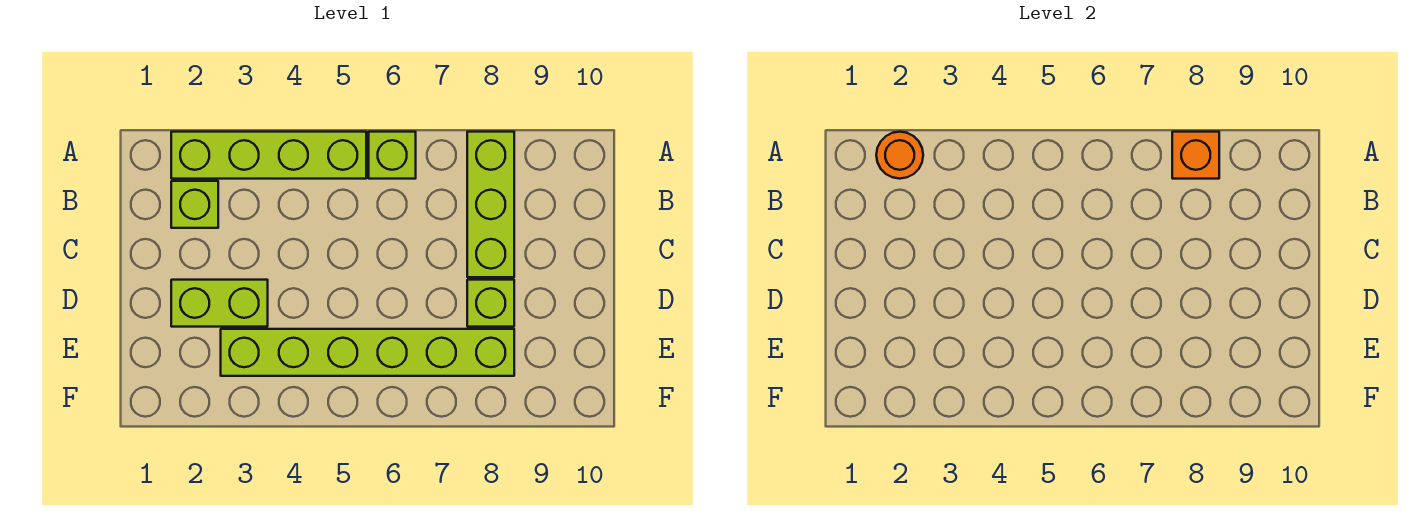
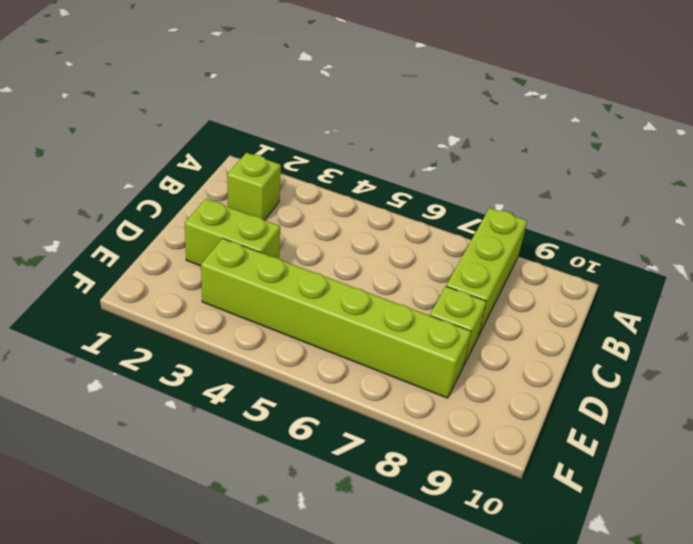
none -> lime brick A2:A5 level 1
none -> lime brick A6 level 1

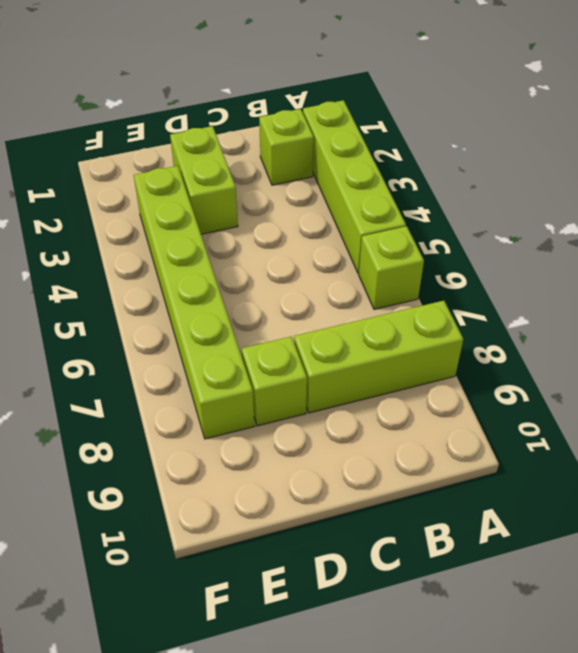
none -> orange round brick A2 level 2
none -> orange brick A8 level 2

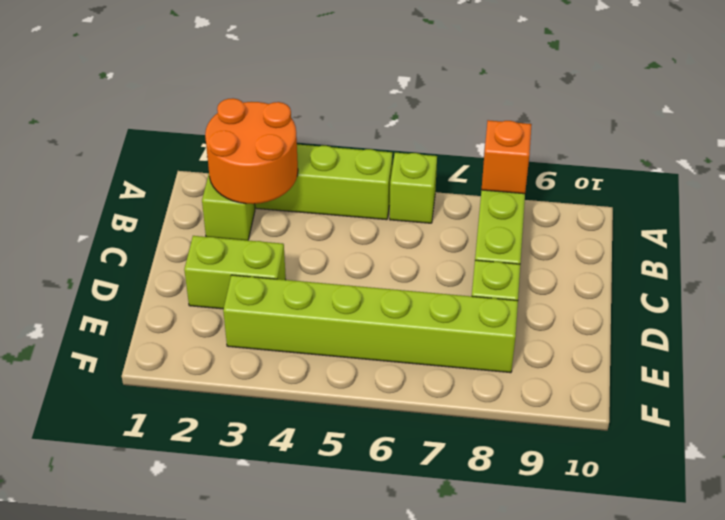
orange round brick A2:B3 level 2 -> orange round brick A2 level 2

